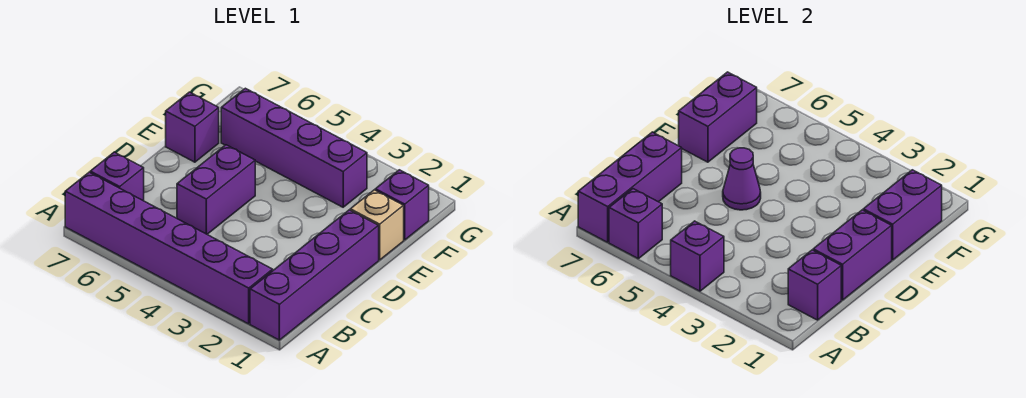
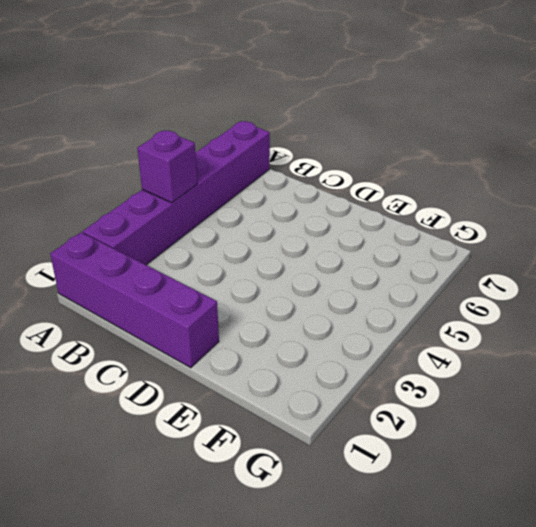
none -> purple brick B7 level 1
none -> purple brick C5:D5 level 1
none -> tan brick E1 level 1

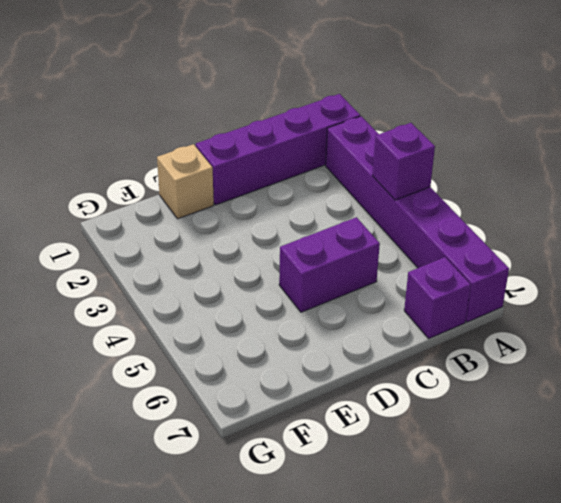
none -> purple brick E7 level 1
none -> purple brick F1 level 1
none -> purple brick F3:F6 level 1

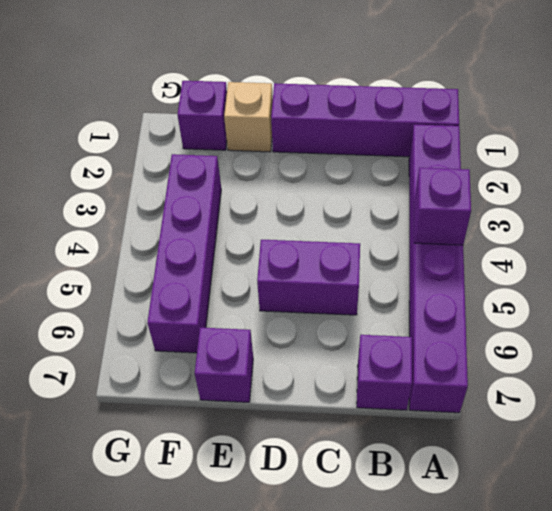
none -> purple brick A6 level 2
none -> purple brick A7:C7 level 2
none -> purple brick B1 level 2

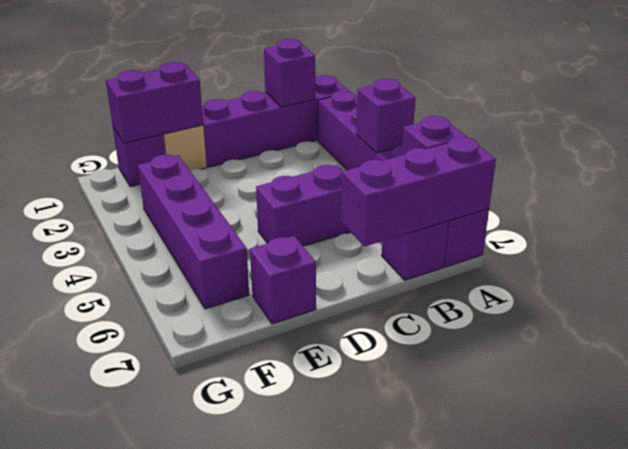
none -> purple brick C1:D1 level 2
none -> purple cone D5 level 2
none -> purple brick E7:F7 level 2

